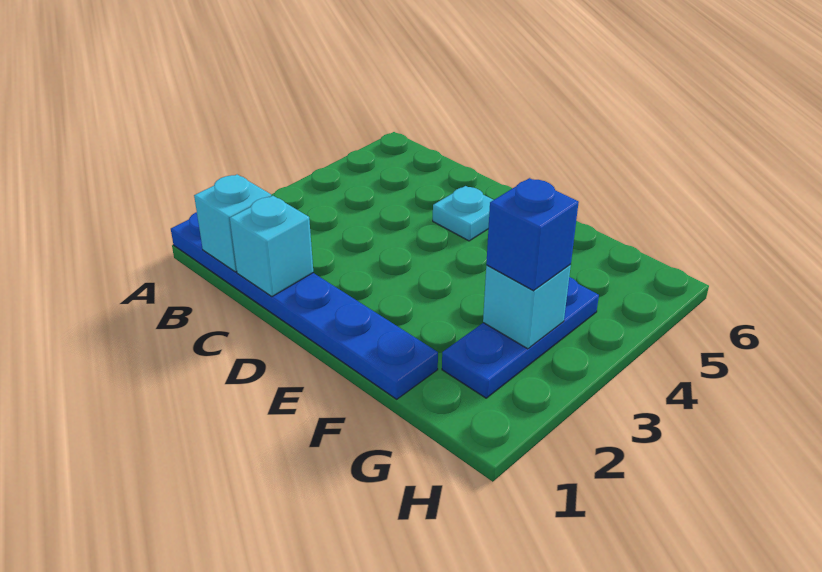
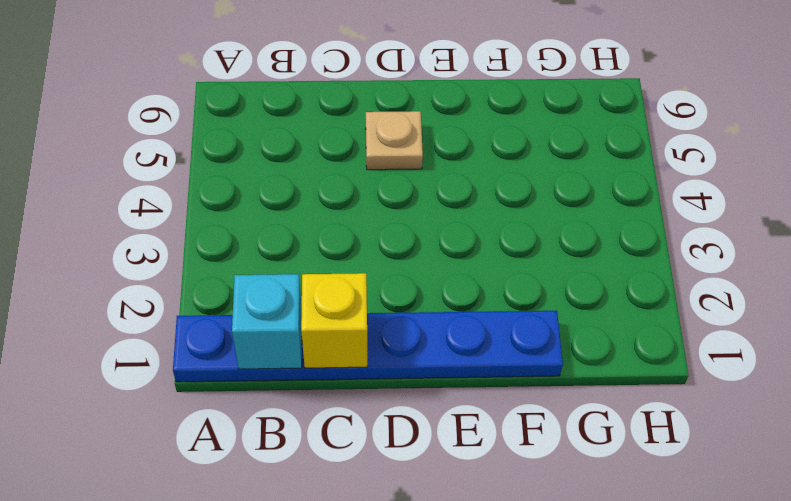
yellow brick C1 level 2 -> cyan brick C1 level 2
tan plate D5 level 1 -> cyan plate D5 level 1
none -> blue plate G2:G4 level 1
none -> cyan brick G3 level 2

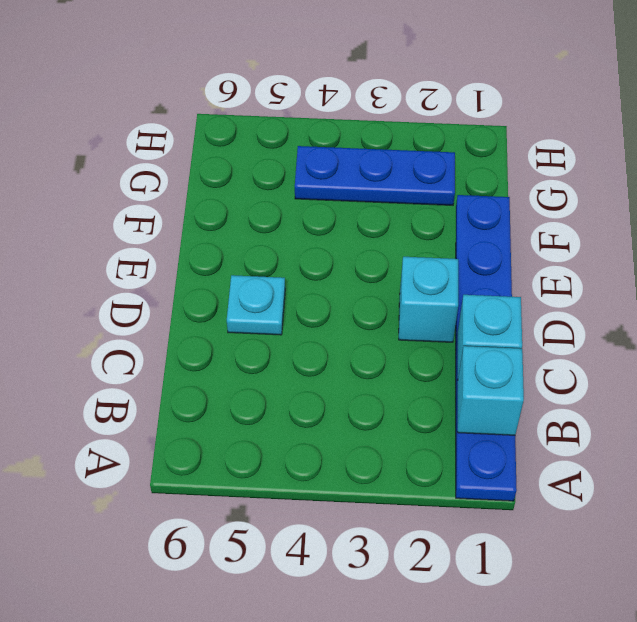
cyan brick D2 level 1 -> cyan brick G3 level 2
none -> blue brick G3 level 3

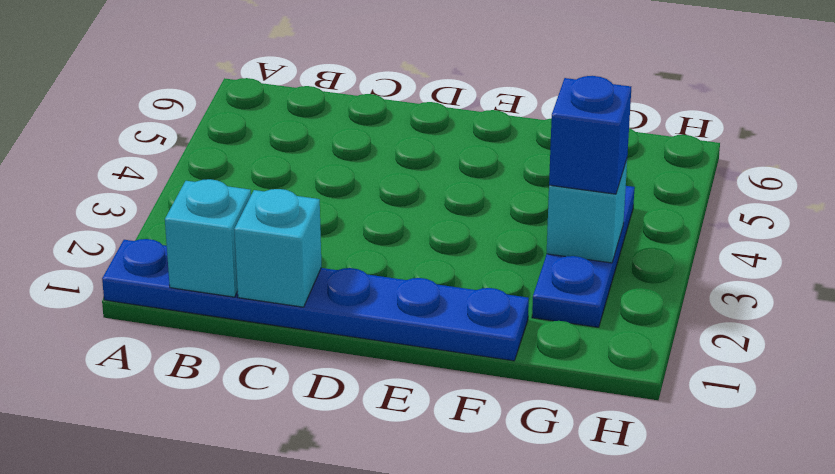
none -> cyan plate D5 level 1

